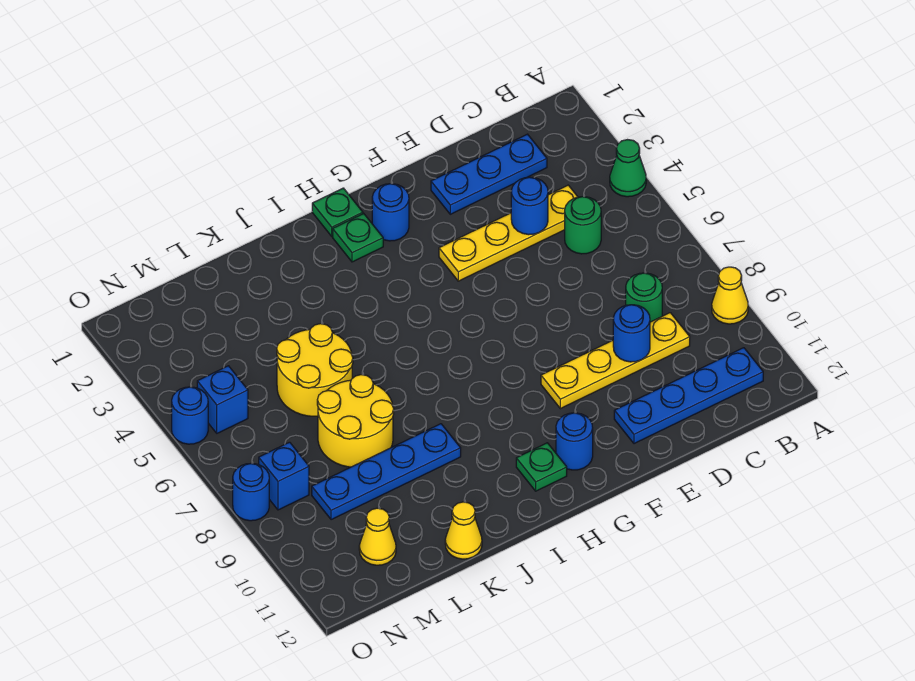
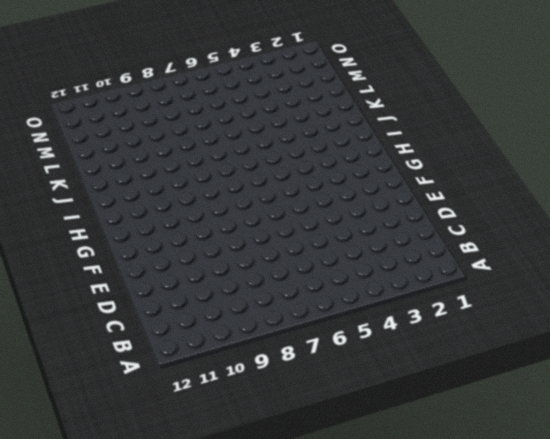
none -> green cone A4 level 1
none -> yellow cone A9 level 1
none -> blue plate B11:E11 level 1

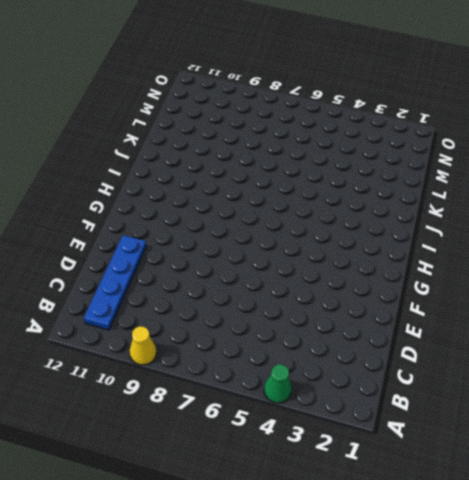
none -> blue plate C2:E2 level 1
none -> yellow plate C4:F4 level 1
none -> green round brick C5 level 1

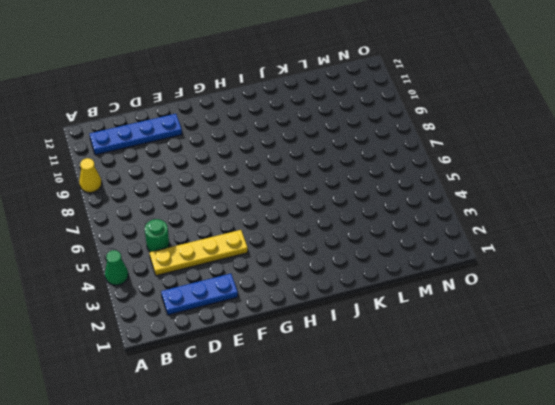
none -> green round brick C8 level 1
none -> yellow plate C9:F9 level 1
none -> blue round brick G2 level 1

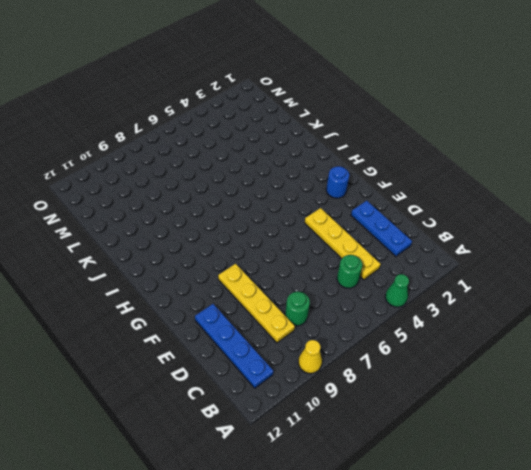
none -> blue round brick G11 level 1
none -> green plate H1 level 1
none -> green plate H2 level 1

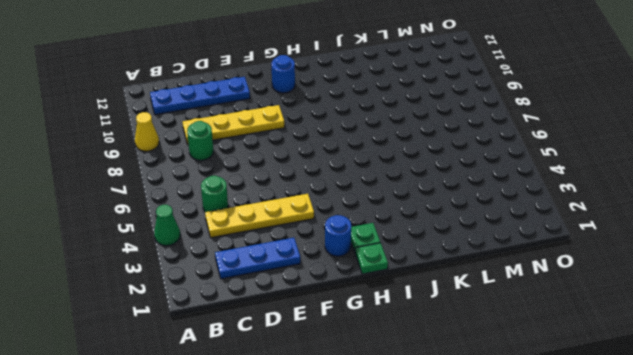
none -> green plate H11 level 1
none -> blue plate J9:M9 level 1
none -> yellow round brick K5:L6 level 1

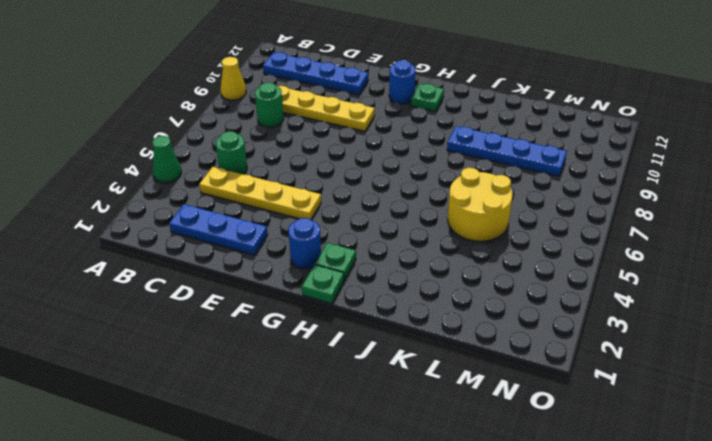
none -> yellow round brick K7:L8 level 1
none -> yellow cone K12 level 1
none -> yellow cone M11 level 1

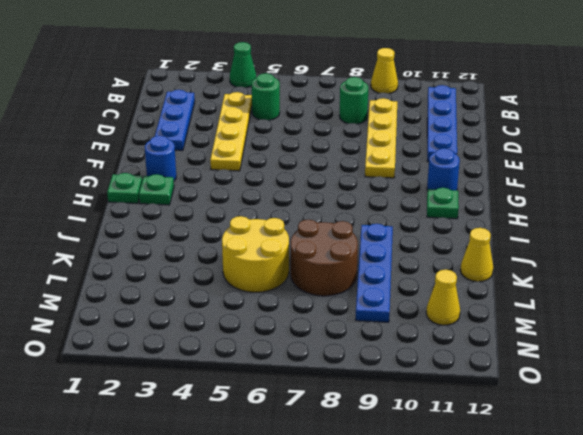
brown round brick K7:L8 level 1 -> yellow round brick K7:L8 level 1
none -> blue brick N5 level 1
none -> blue brick N8 level 1
none -> blue round brick O5 level 1

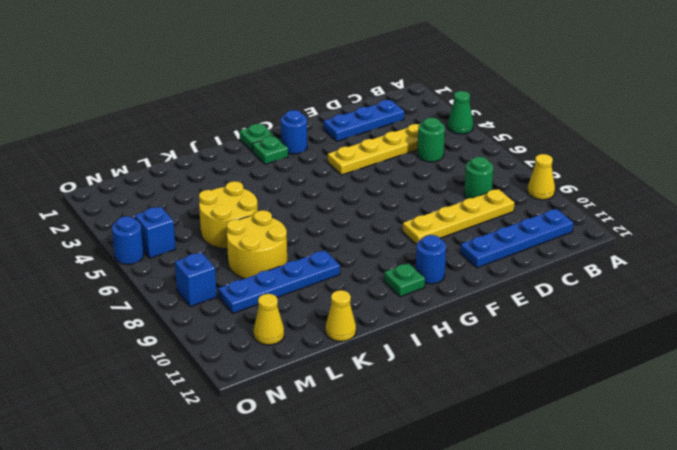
none -> blue round brick O8 level 1
none -> blue round brick D4 level 2
none -> blue round brick D9 level 2

